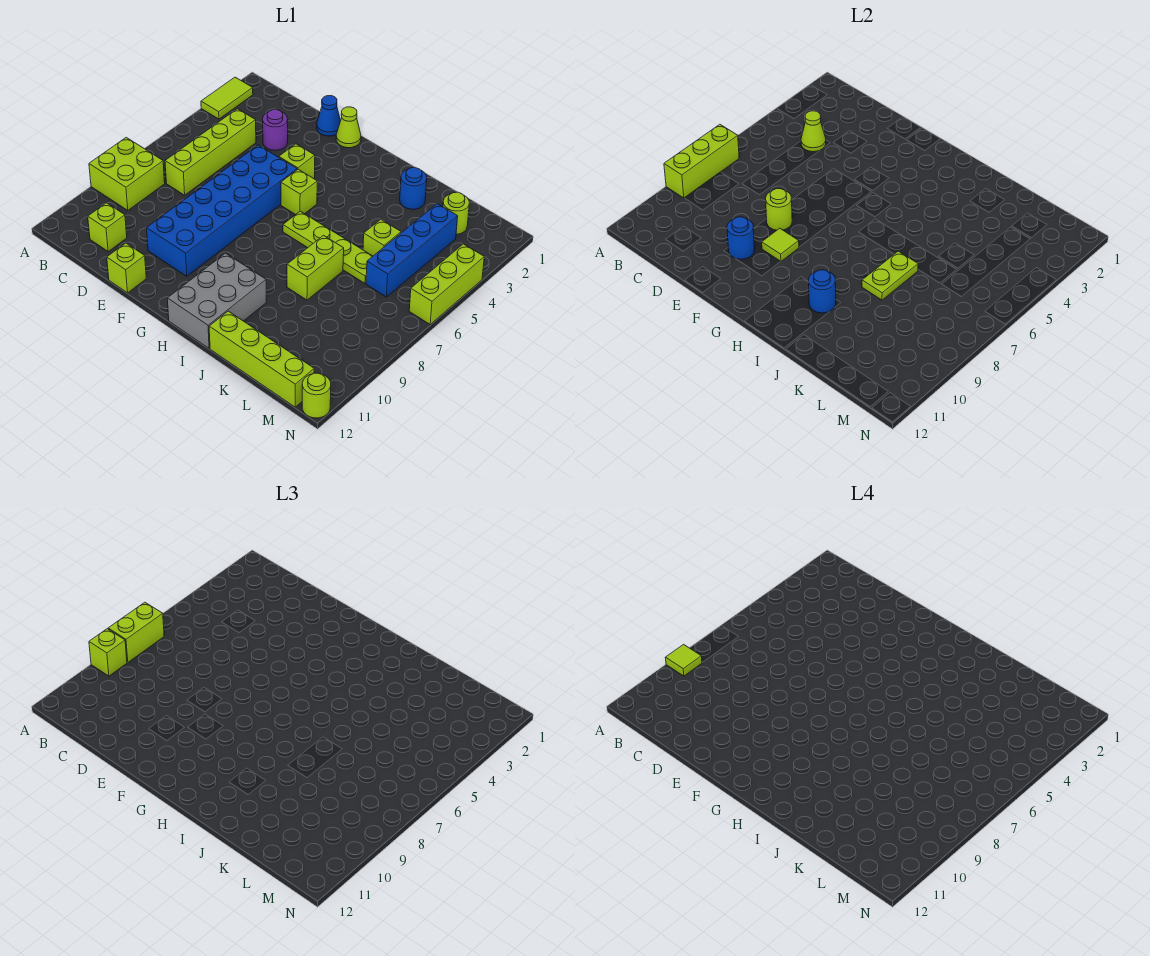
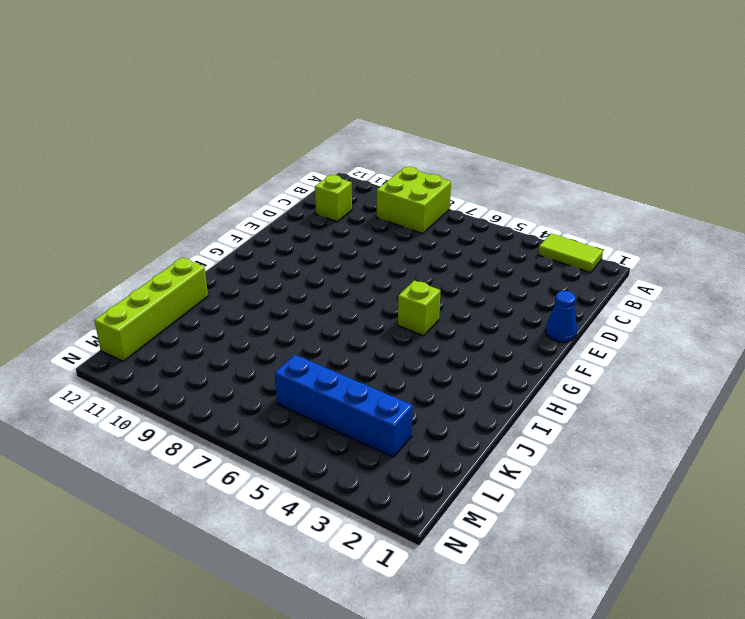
none -> lime brick C4:C7 level 1
none -> purple round brick D3 level 1
none -> blue brick E5:F10 level 1
none -> lime brick E12 level 1

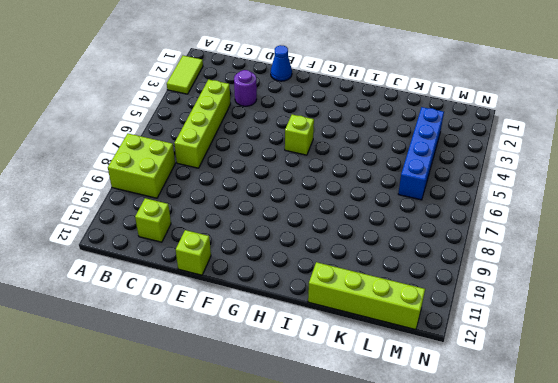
none -> blue brick E5:F10 level 1
none -> lime cone F1 level 1
none -> lime brick F4 level 1
none -> lime plate H6:K6 level 1

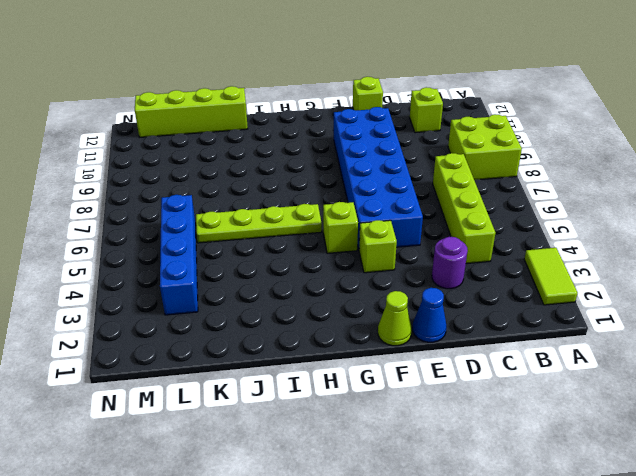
none -> grey brick H10:I12 level 1
none -> blue round brick J2 level 1
none -> lime brick J7:J8 level 1
none -> lime brick K5 level 1

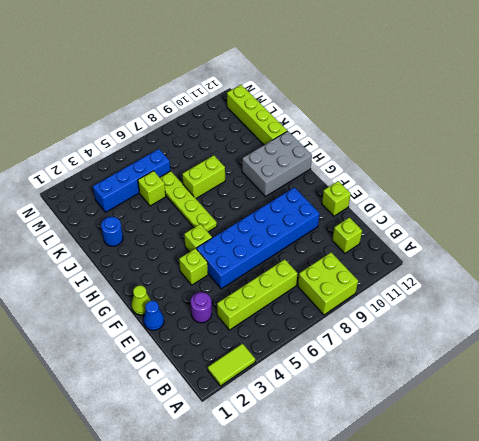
none -> lime round brick L2 level 1
none -> lime brick N4:N6 level 1
none -> lime round brick N12 level 1
none -> lime brick A7:A9 level 2

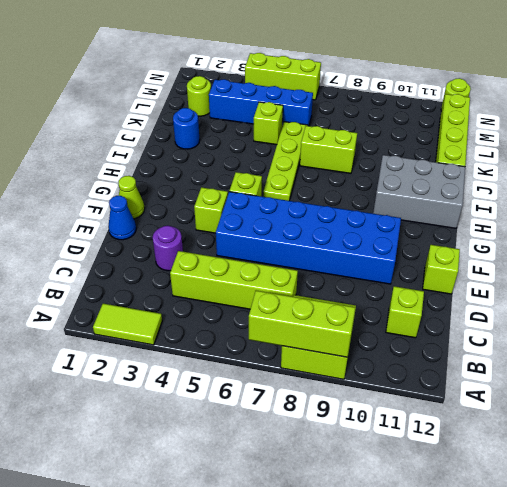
none -> lime cone C4 level 2
none -> lime round brick E8 level 2
none -> blue round brick E10 level 2
none -> lime tile F9 level 2

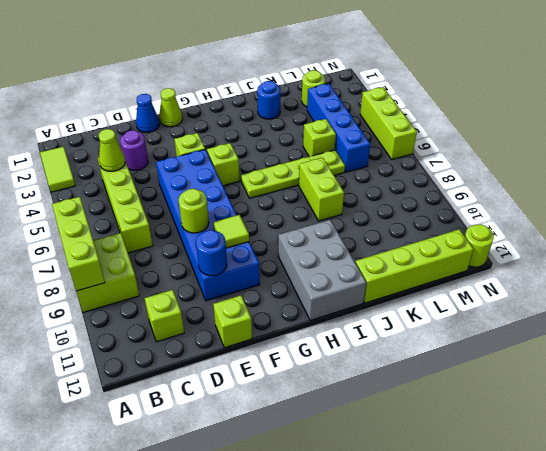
none -> blue round brick I10 level 2
none -> lime plate J7:J8 level 2
none -> lime brick A7:A8 level 3
none -> lime brick A9 level 3

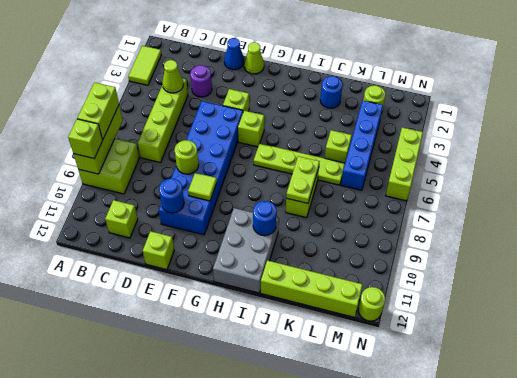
none -> lime tile A9 level 4

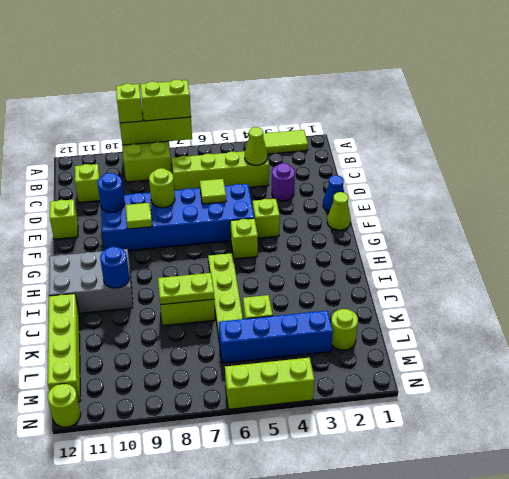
lime tile E6 level 2 -> lime tile A9 level 4
none -> blue round brick J2 level 1

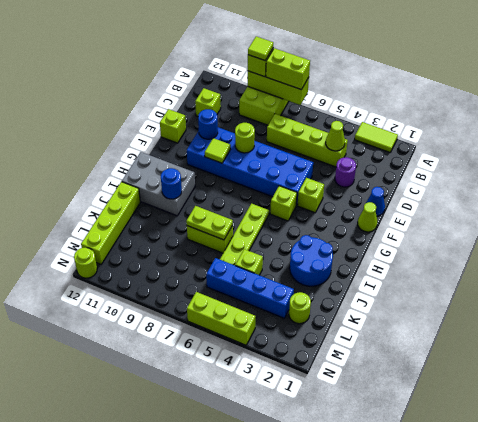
blue round brick I2:J3 level 1 -> blue round brick J2 level 1

